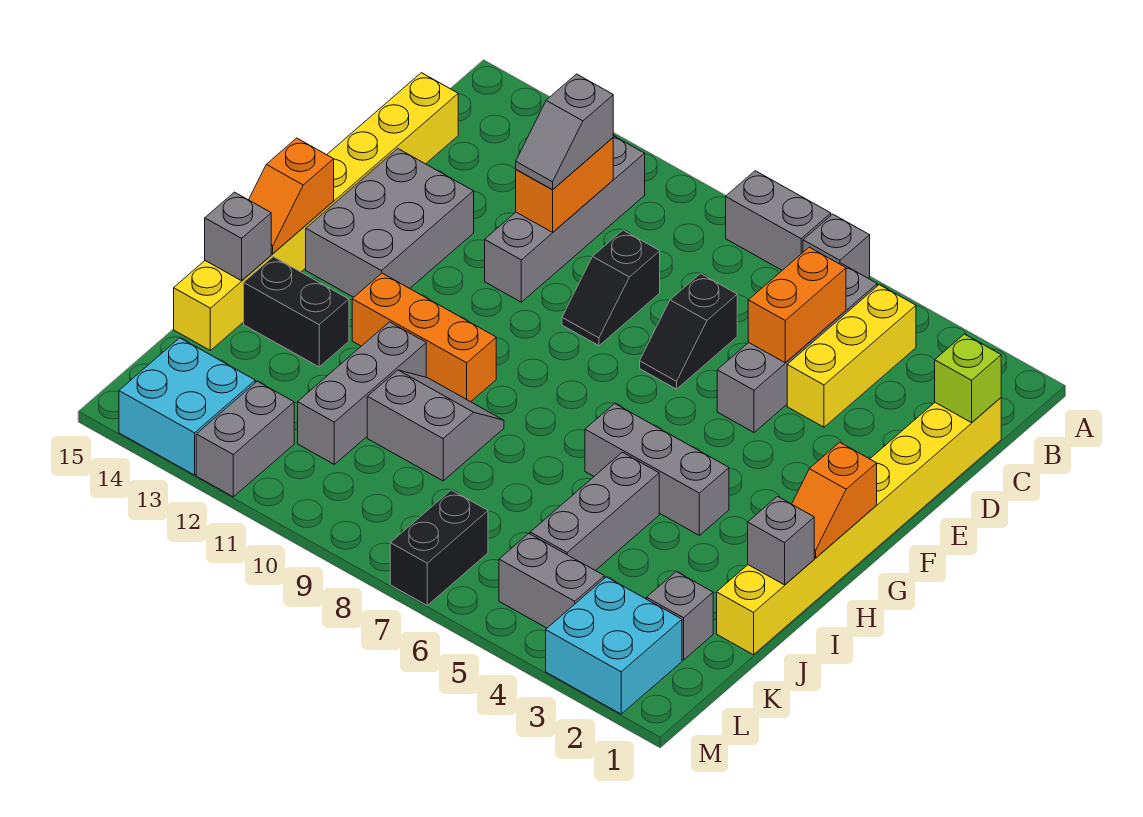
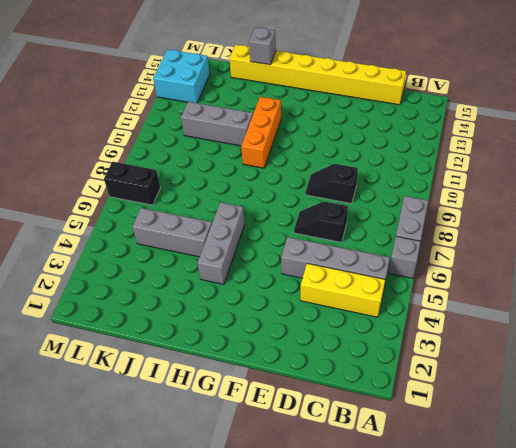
none -> grey brick B11:E11 level 1
none -> yellow brick C1:J1 level 1
none -> grey brick E13:G14 level 1
none -> grey slope I9:J10 level 1 top J

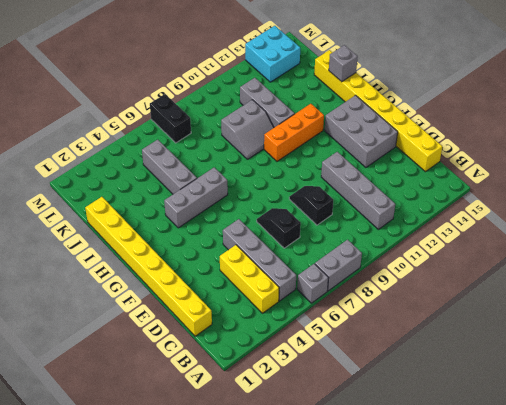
none -> black brick I13:I14 level 1
none -> grey brick K2 level 1
none -> cyan brick L2:M3 level 1
none -> grey brick L4:L5 level 1

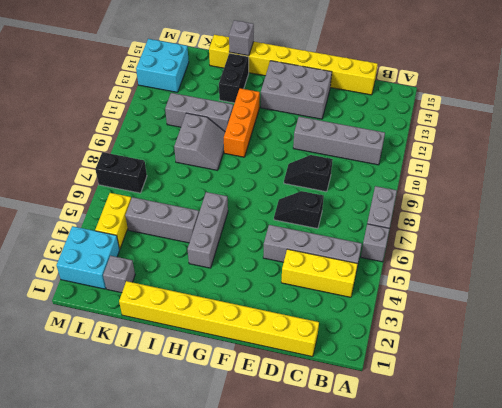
yellow brick L4:L5 level 1 -> grey brick L4:L5 level 1
none -> grey brick L12:M12 level 1
none -> lime brick C1 level 2
none -> orange brick C5:D5 level 2
none -> orange brick C11:D11 level 2

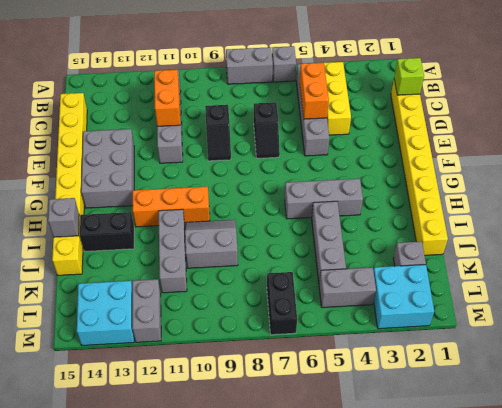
none -> orange slope G1:H1 level 2 top G
none -> orange slope G15:H15 level 2 top G
none -> grey brick I1 level 2
none -> grey slope C11:D11 level 3 top C

